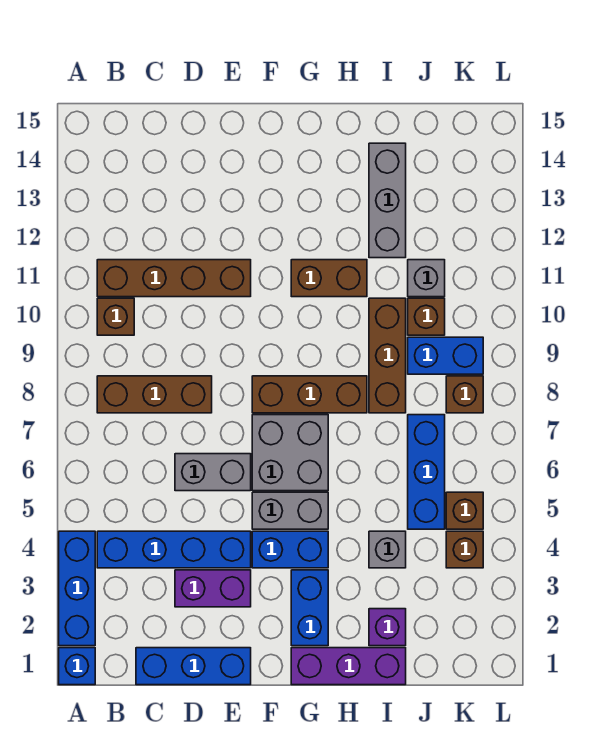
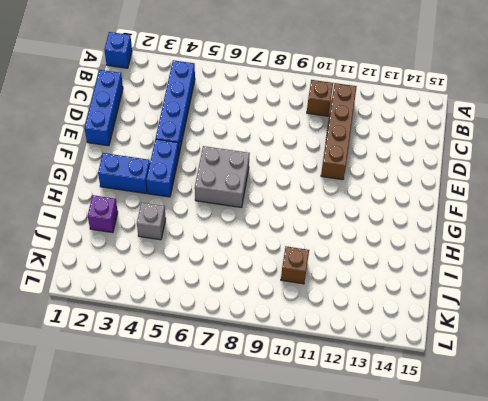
none -> blue brick A2:A4 level 1
none -> brown brick B8:D8 level 1
none -> purple brick D3:E3 level 1

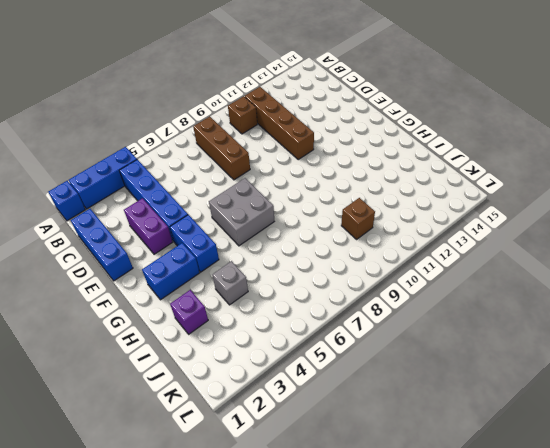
none -> grey brick D6:E6 level 1
none -> grey brick F5:G5 level 1
none -> brown brick F8:H8 level 1

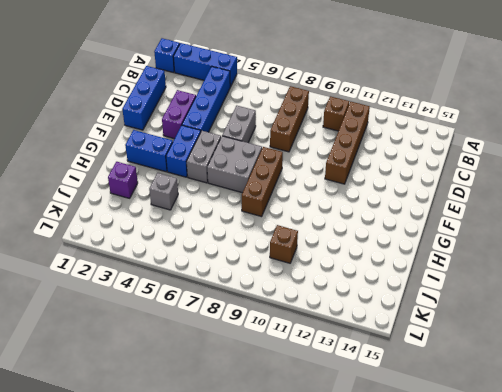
none -> purple brick G1:I1 level 1
none -> brown brick G11:H11 level 1
none -> brown brick I8:I10 level 1

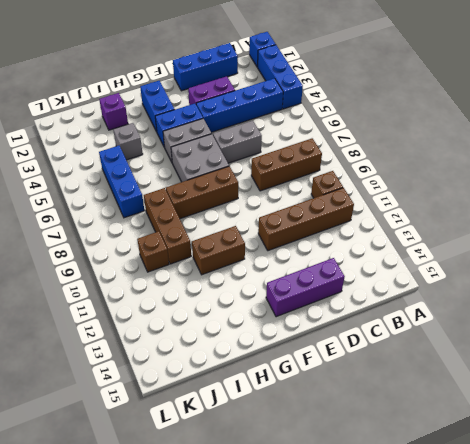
purple brick D14:F14 level 1 -> purple brick G1:I1 level 1
none -> grey brick I12:I14 level 1
none -> blue brick J9:K9 level 1
none -> grey brick J11 level 1

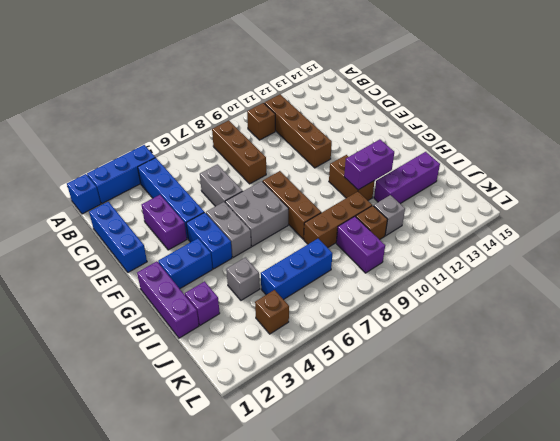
purple brick H11:H12 level 2 -> none
purple brick I12:I14 level 1 -> grey brick I12:I14 level 1
purple brick J9:K9 level 1 -> blue brick J9:K9 level 1
none -> brown brick K5 level 1
none -> brown brick K8 level 1

